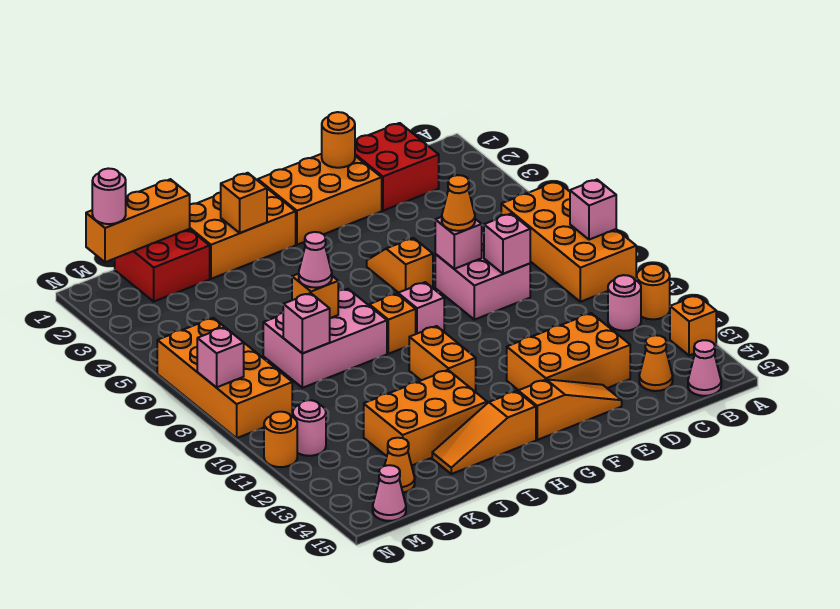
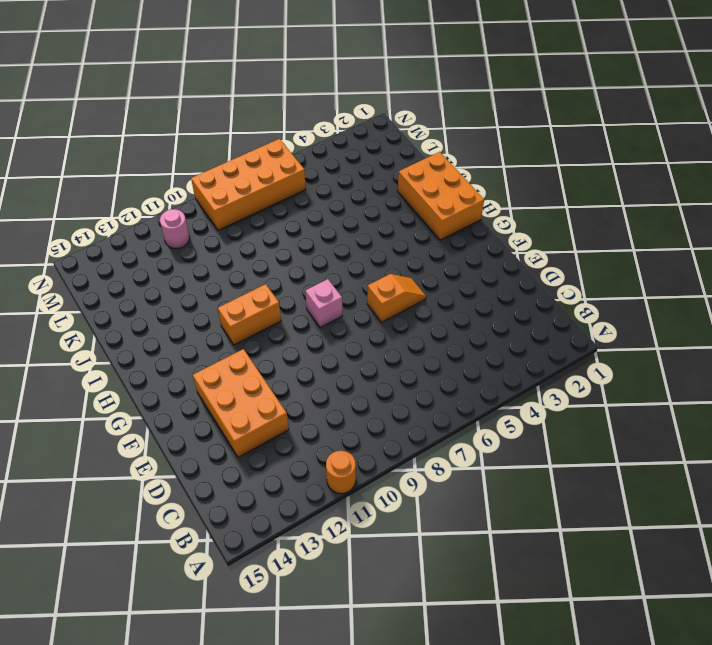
none -> orange brick A6:B9 level 1
none -> orange brick A13 level 1
none -> pink round brick B11 level 1
none -> pink cone B15 level 1

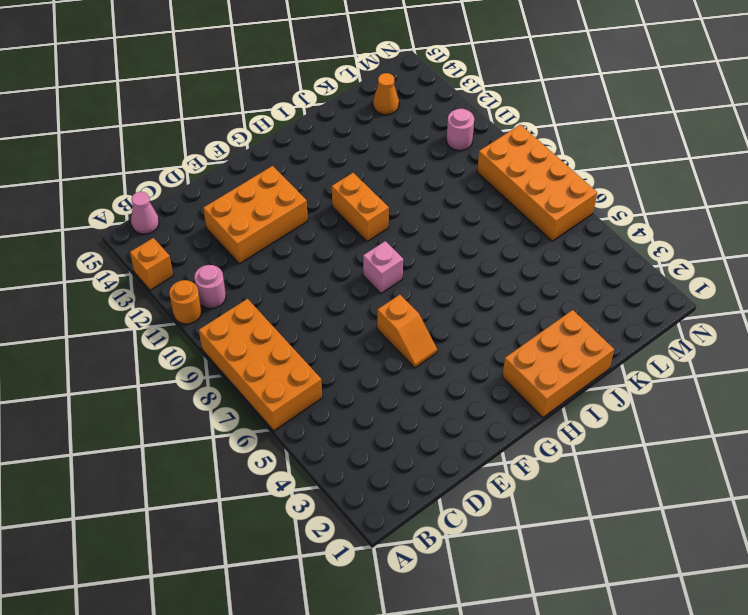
none -> red brick C1:D2 level 1
none -> orange cone C14 level 1
none -> pink brick D7:E8 level 1
none -> orange brick E1:G2 level 1

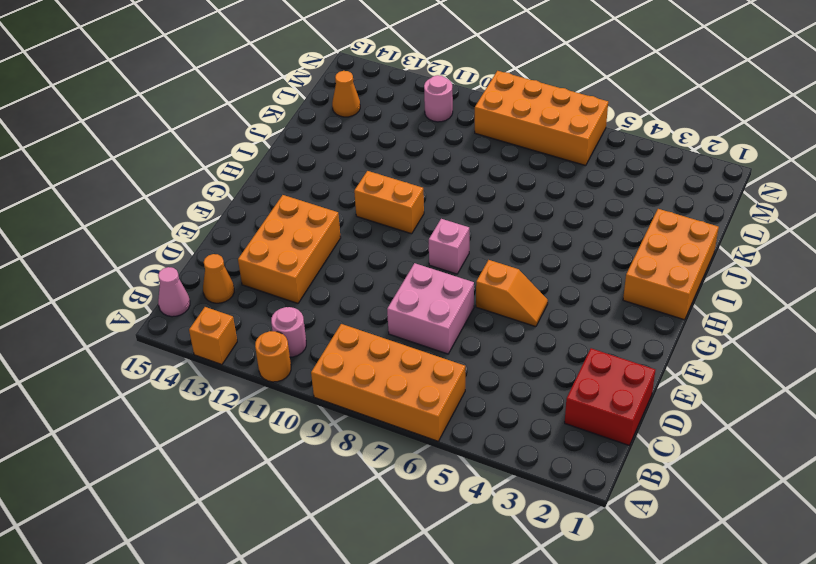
none -> orange brick E1:G2 level 1
none -> orange slope E14:G14 level 1 top G
none -> orange brick H8 level 1
none -> orange slope H14:J14 level 1 top H

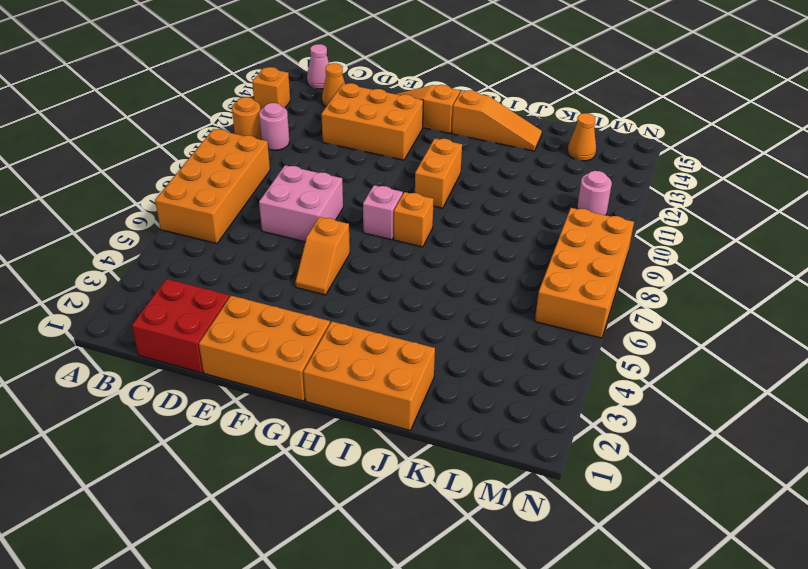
none -> pink brick I7:K8 level 1
none -> orange brick I12:K13 level 1
none -> red brick K1:L2 level 1
none -> pink cone M15 level 1

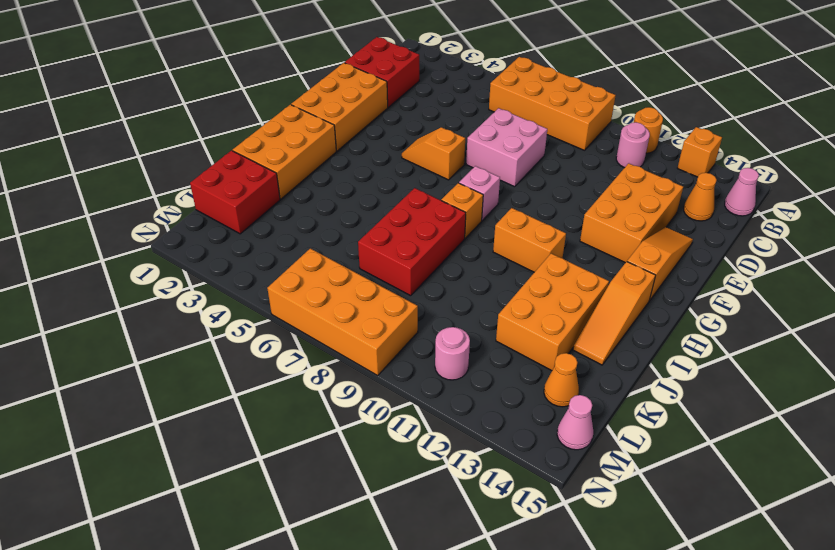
red brick I7:K8 level 1 -> pink brick I7:K8 level 1
none -> orange round brick N11 level 1
none -> pink brick A8 level 2
none -> pink brick D8 level 2
none -> orange round brick E1 level 2

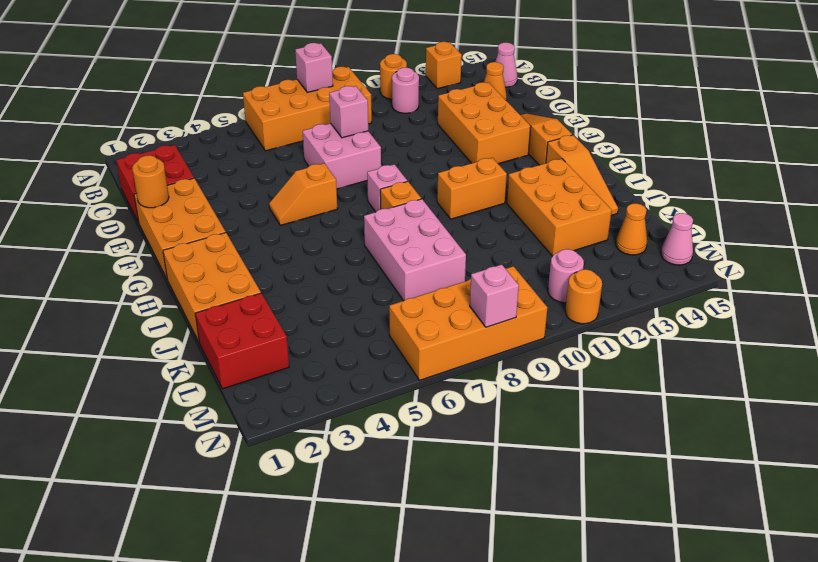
none -> pink brick E7 level 2
none -> orange brick I2 level 2
none -> orange brick J7 level 2
none -> orange brick K1:M1 level 2

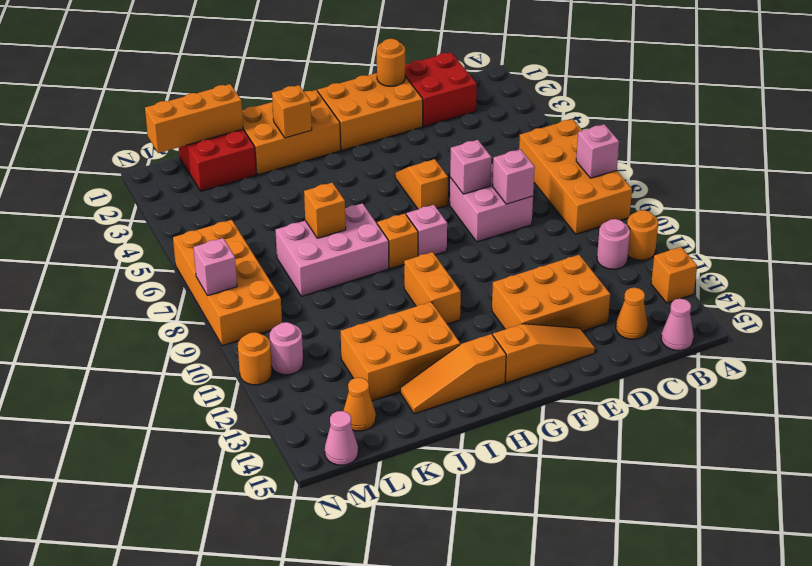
none -> pink brick K8 level 2
none -> orange cone E7 level 3
none -> pink cone J7 level 3
none -> pink round brick M1 level 3

